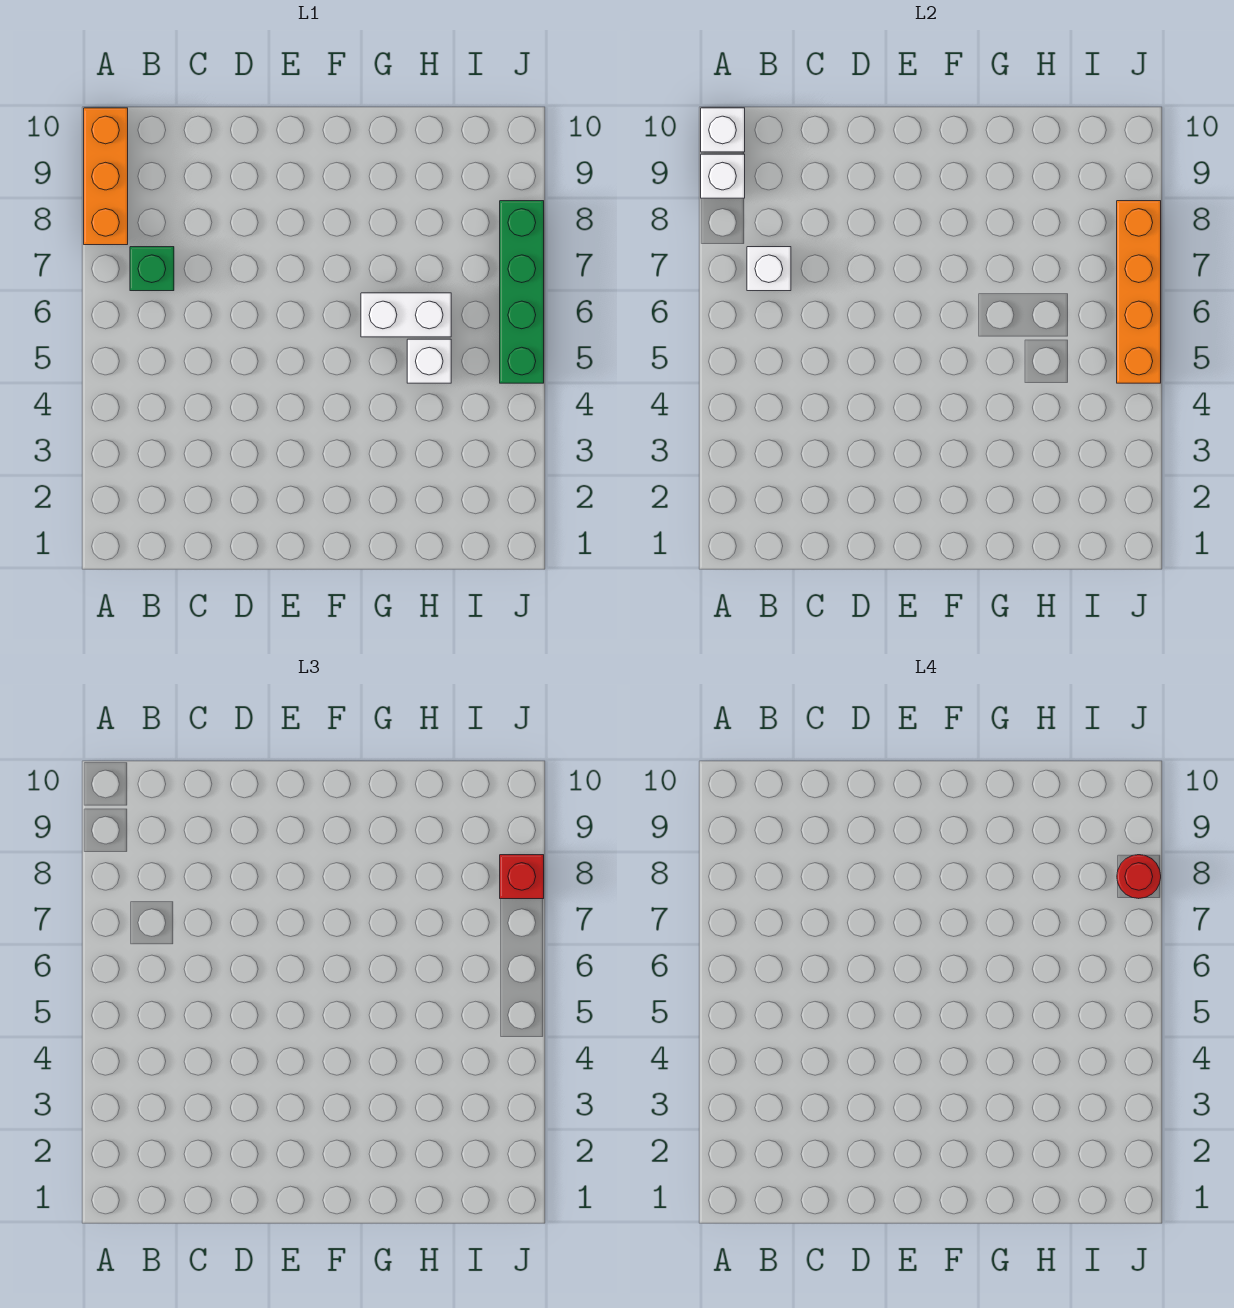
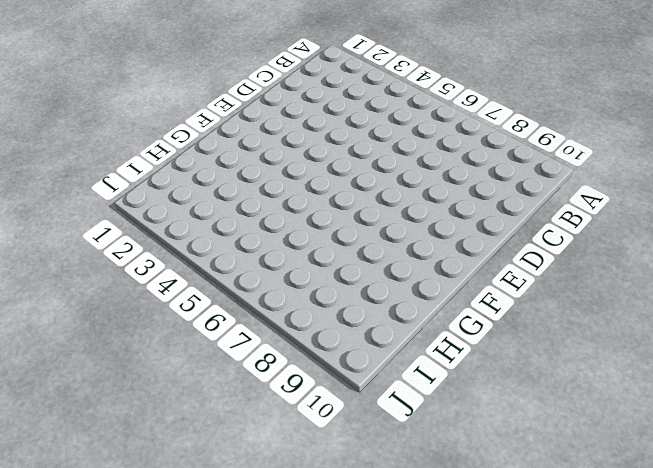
none -> orange brick A8:A10 level 1
none -> green brick B7 level 1

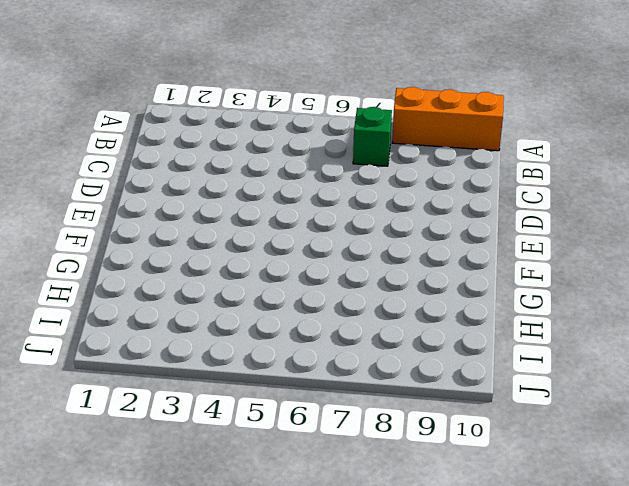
none -> white brick G6:H6 level 1
none -> white brick H5 level 1

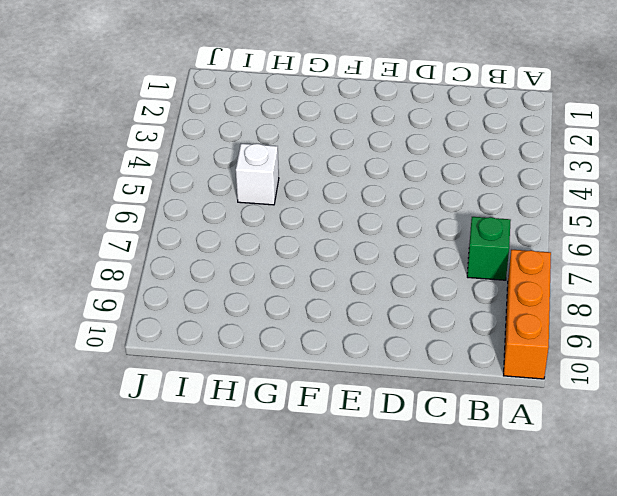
none -> white brick G6:H6 level 1
none -> green brick J5:J8 level 1

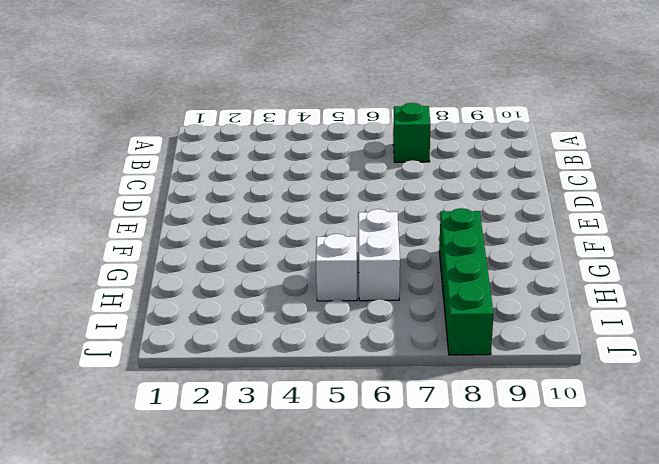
green brick G8:J8 level 1 -> green brick J5:J8 level 1
none -> orange brick A8:A10 level 1
none -> white brick A9 level 2

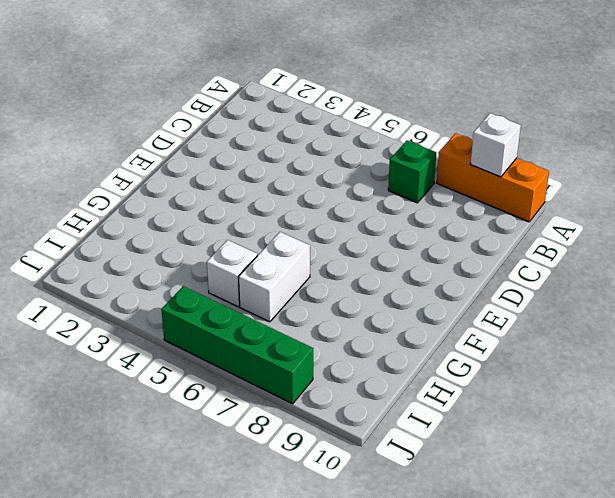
none -> white brick A10 level 2
none -> white brick B7 level 2

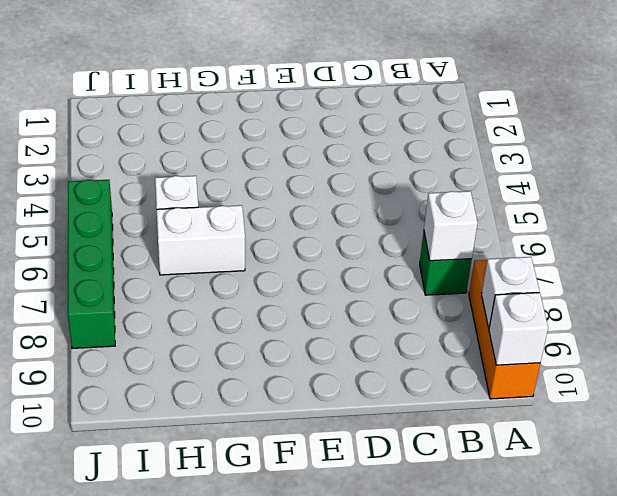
none -> orange brick J5:J8 level 2
none -> red brick J8 level 3

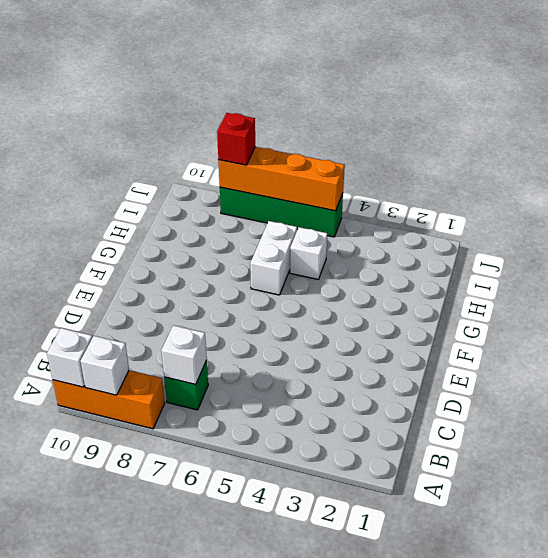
none -> red round brick J8 level 4

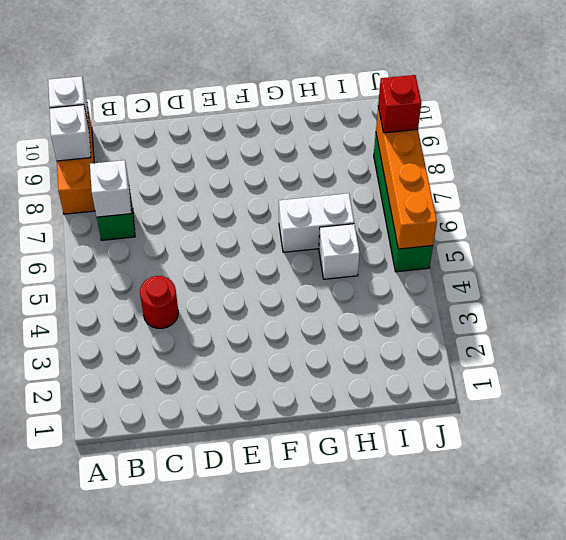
red round brick C4 level 1 -> red round brick J8 level 4

